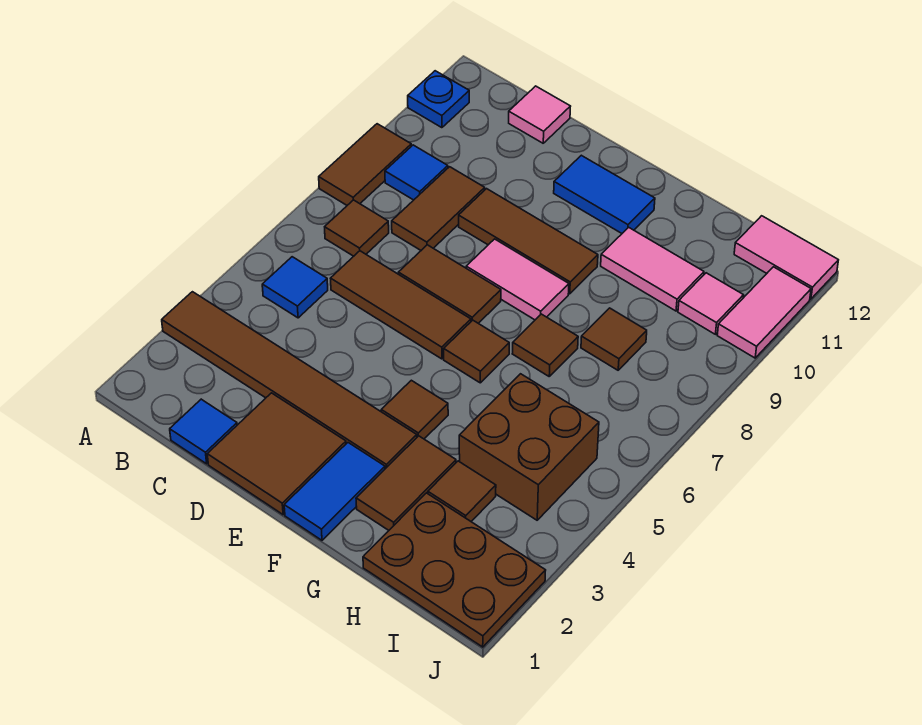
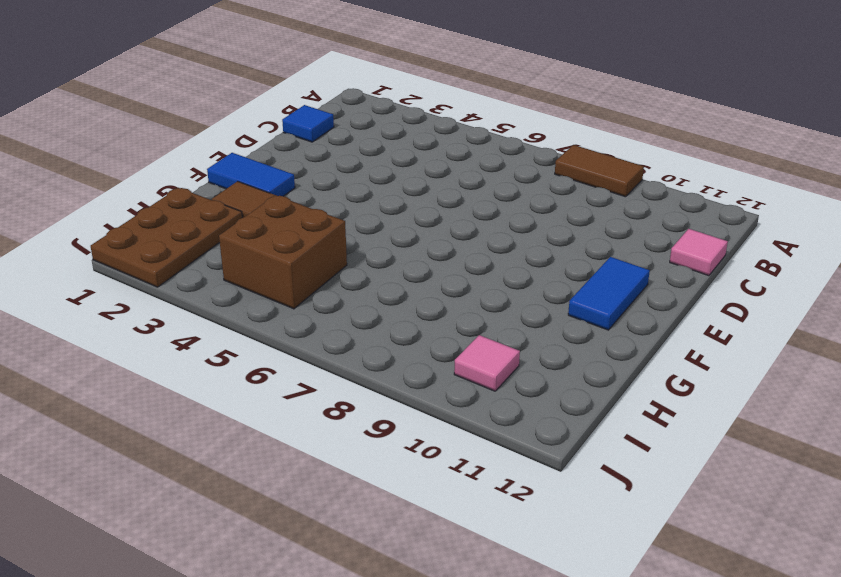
none -> brown tile A3:F3 level 1
none -> blue plate A11 level 1
none -> blue tile B5 level 1

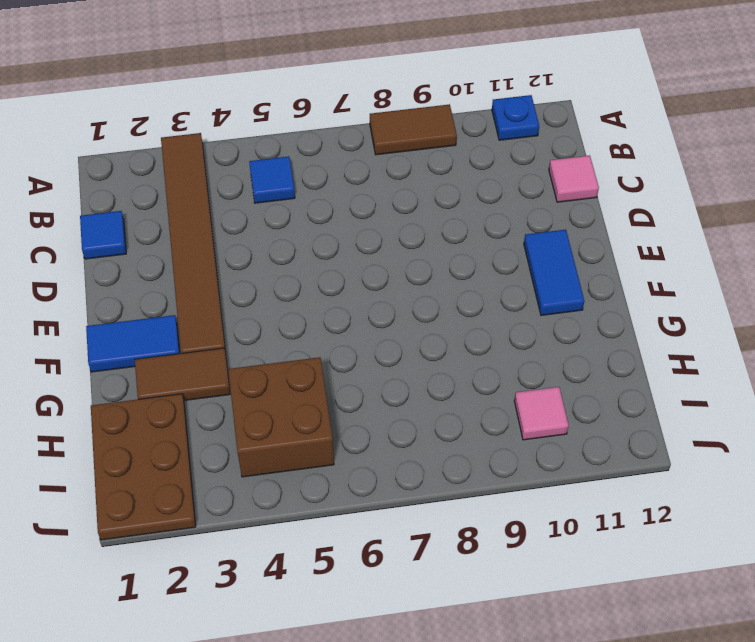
none -> brown tile B7 level 1
none -> blue tile B9 level 1
none -> brown tile C6:E6 level 1

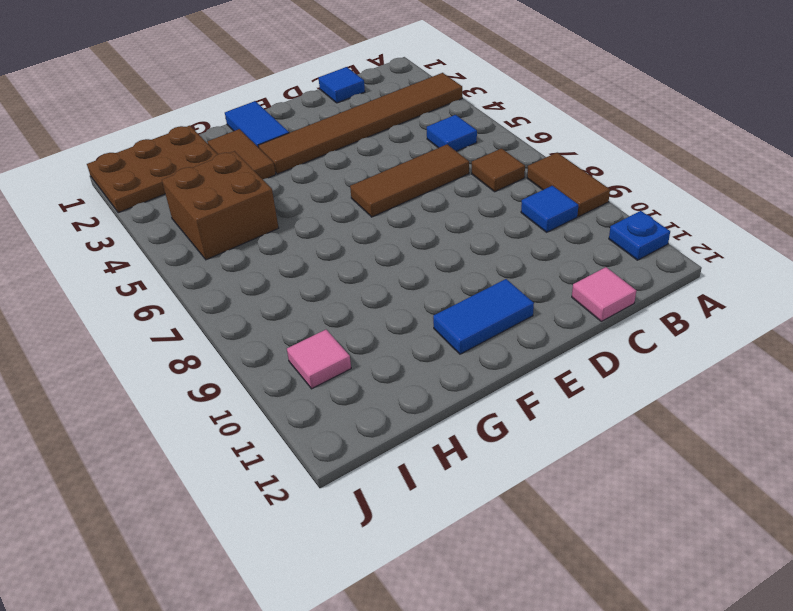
none -> brown tile C8:C9 level 1
none -> brown tile D1:E2 level 1
none -> brown tile D7:E7 level 1

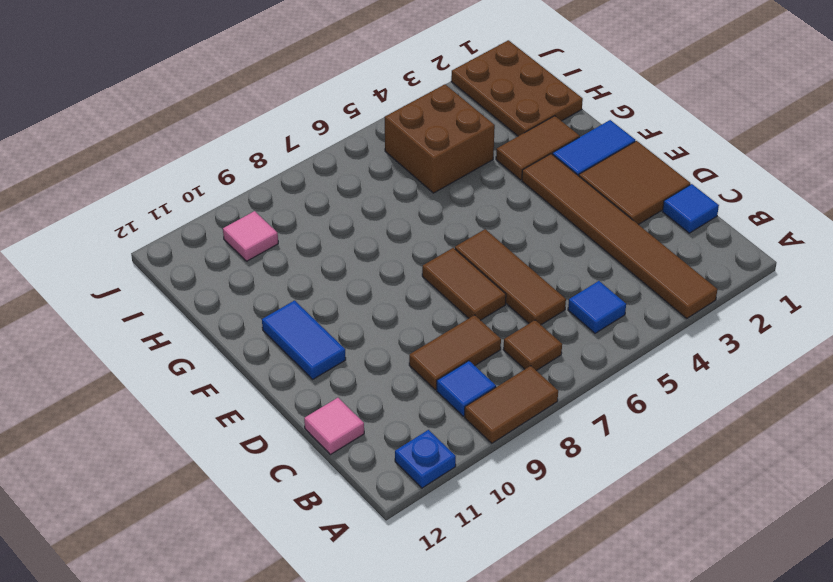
none -> brown tile D9:F9 level 1
none -> pink tile E8:F8 level 1
none -> brown tile F4 level 1

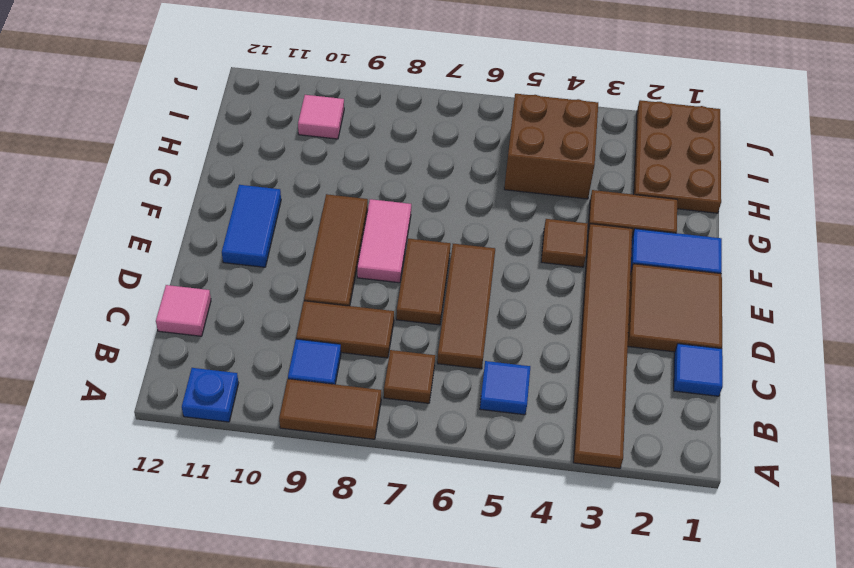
none -> brown tile F6 level 1
none -> brown tile G7 level 1
none -> pink tile G10:H10 level 1

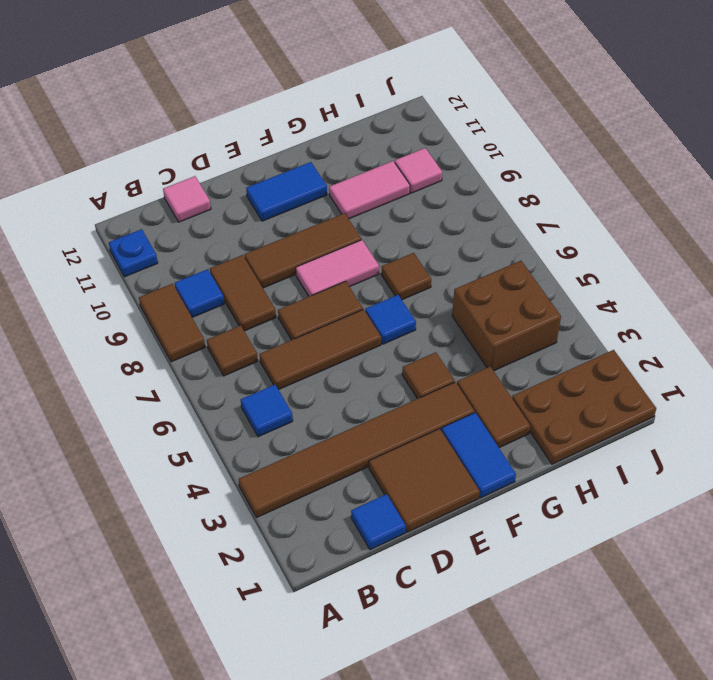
blue tile F6 level 1 -> brown tile F6 level 1
none -> brown tile H3 level 1
none -> brown tile H8 level 1
none -> pink tile I12:J12 level 1

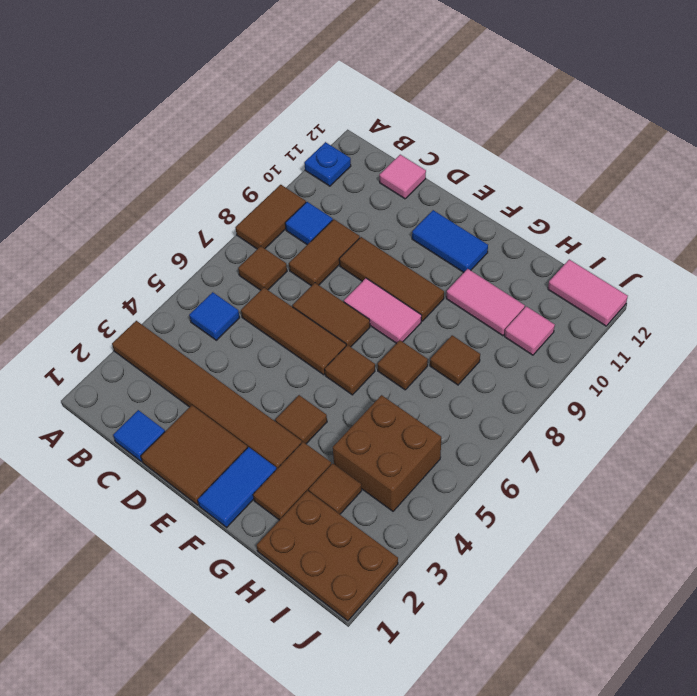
none -> pink tile J10:J11 level 1

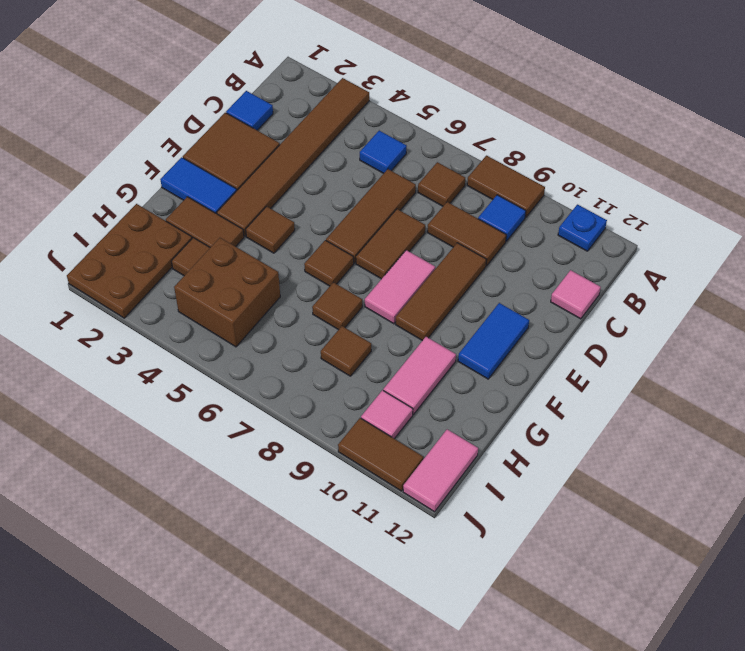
brown tile J10:J11 level 1 -> pink tile J10:J11 level 1

